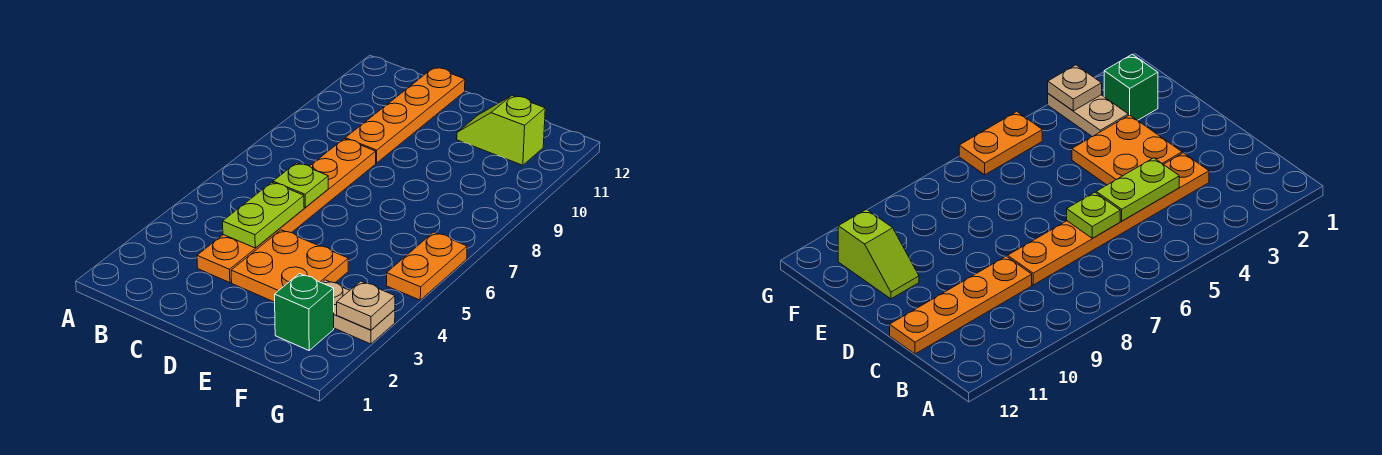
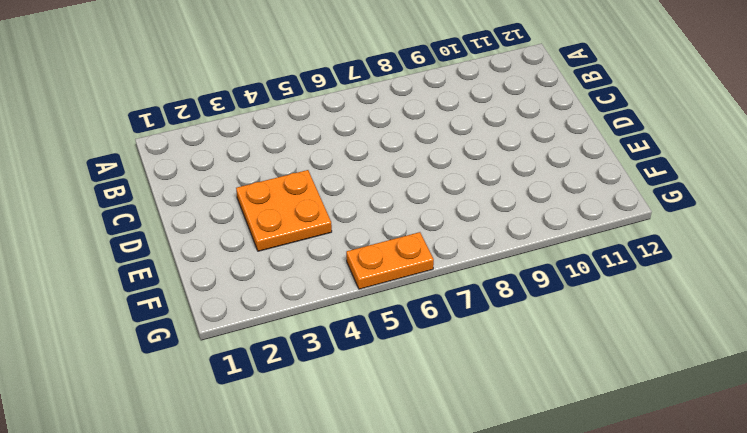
none -> orange plate C3:C8 level 1
none -> orange plate C9:C12 level 1

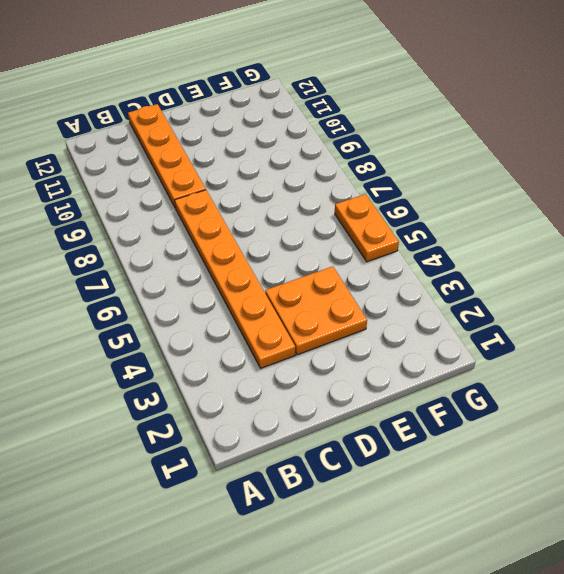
none -> lime slope E11:F11 level 1 top F
none -> green brick F2 level 1

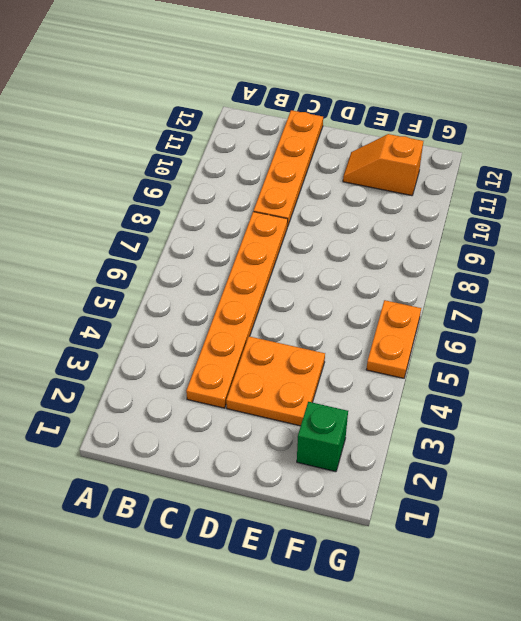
orange slope E11:F11 level 1 top F -> lime slope E11:F11 level 1 top F
none -> tan plate F3:G3 level 1
none -> lime plate C4:C5 level 2

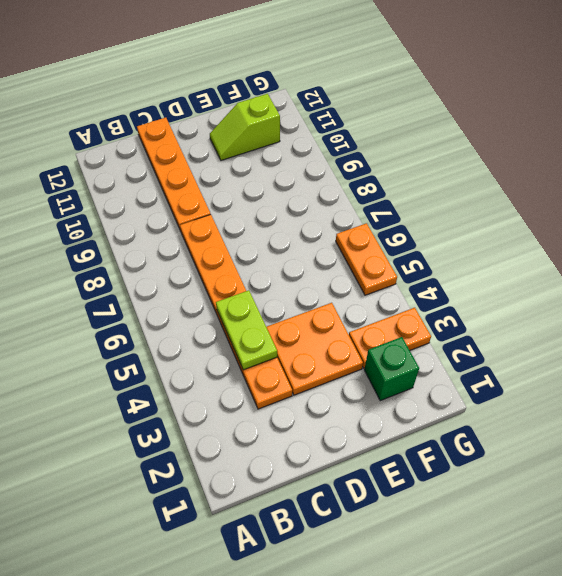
orange plate F3:G3 level 1 -> tan plate F3:G3 level 1
none -> lime plate C6 level 2
none -> tan plate G3 level 2

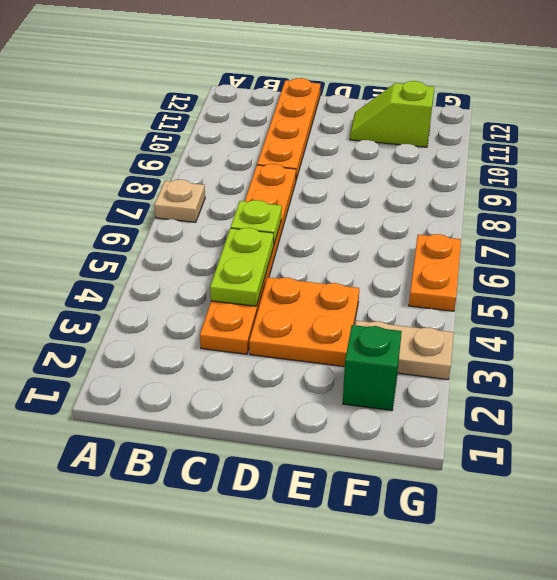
tan plate A7 level 1 -> tan plate G3 level 2

